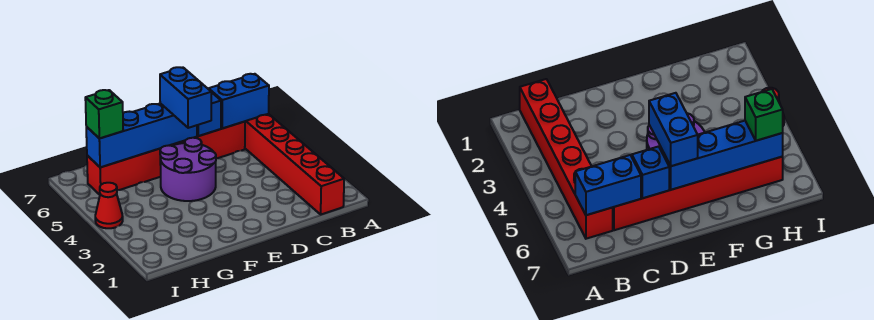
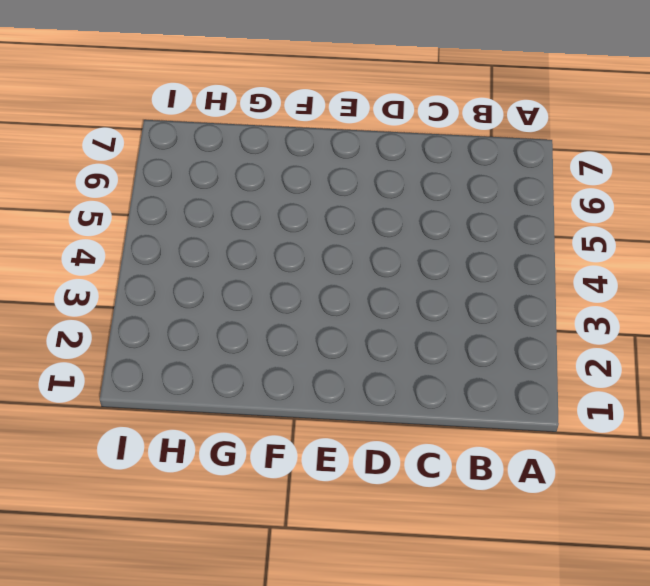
none -> red brick B1:B6 level 1
none -> red brick C6:H6 level 1

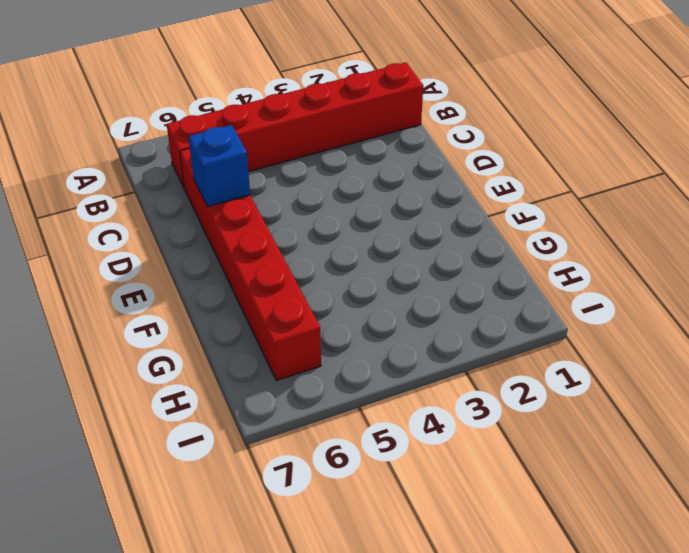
none -> purple round brick E4:F5 level 1
none -> red cone I4 level 1

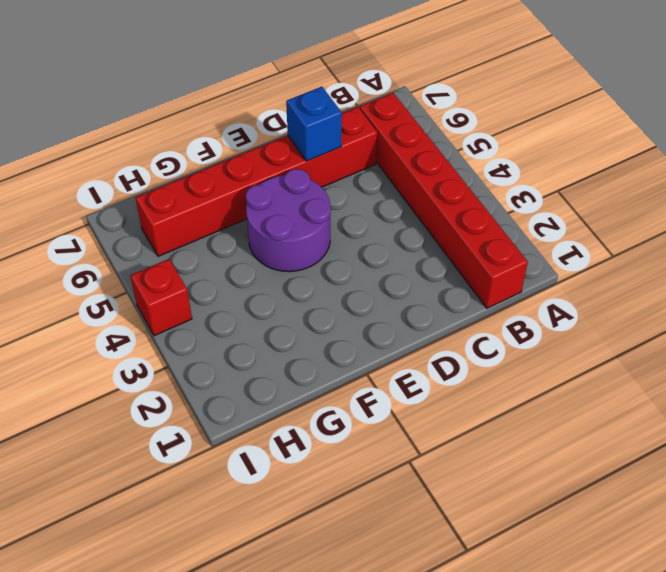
red brick I4 level 1 -> red cone I4 level 1
none -> blue brick B6:C6 level 2
none -> blue brick E6:H6 level 2

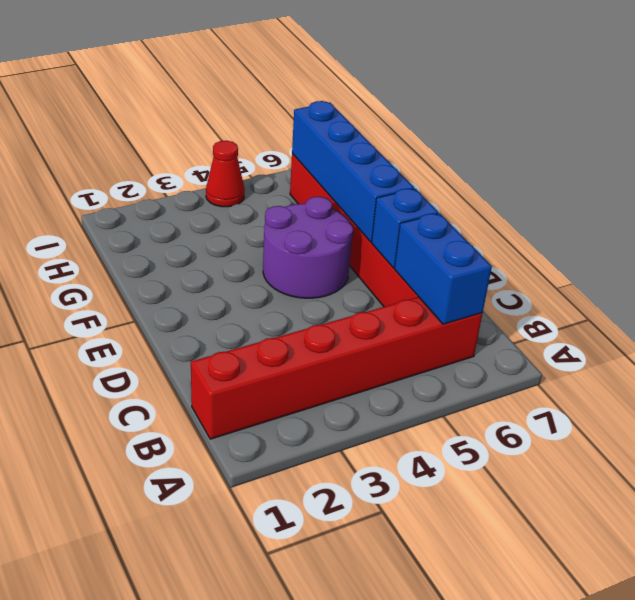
none -> blue brick E5:E6 level 3
none -> green brick H6 level 3

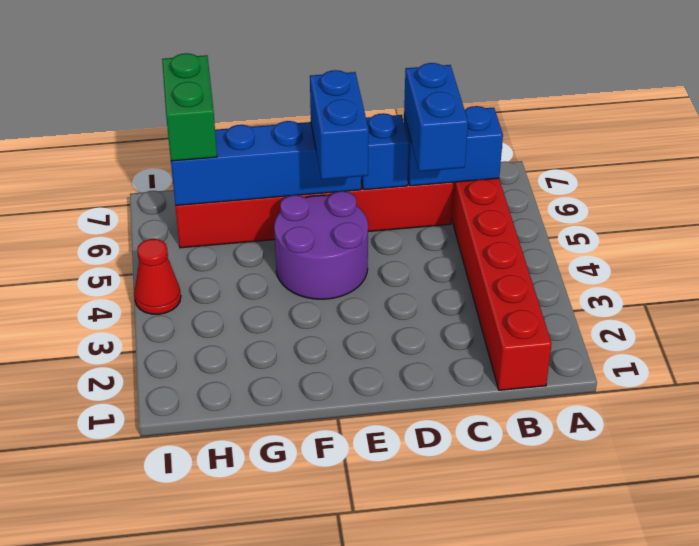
blue brick C5:C6 level 3 -> none
green brick H6:H7 level 3 -> green brick H6 level 3

